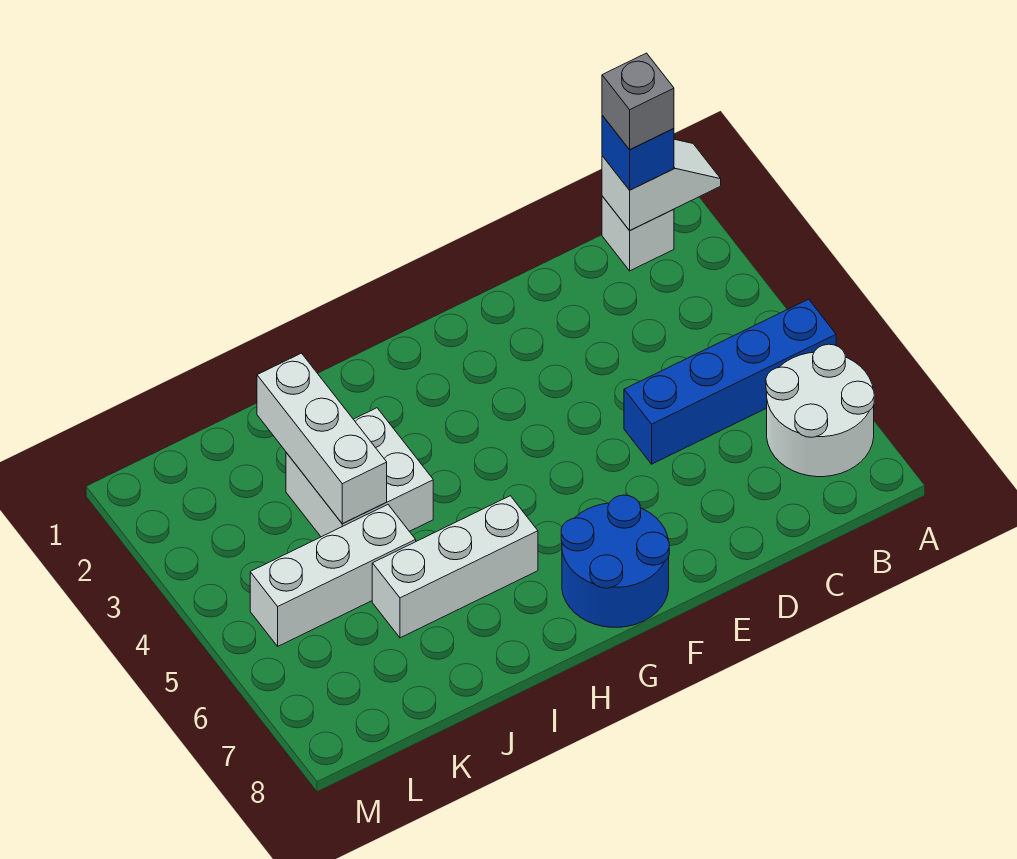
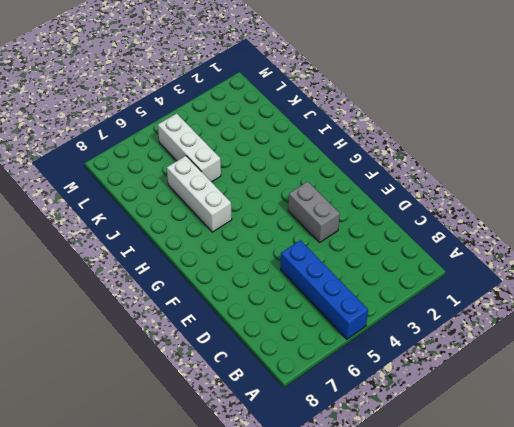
grey brick E3:F3 level 1 -> none
none -> white round brick A6:B7 level 1
none -> white brick B1 level 1

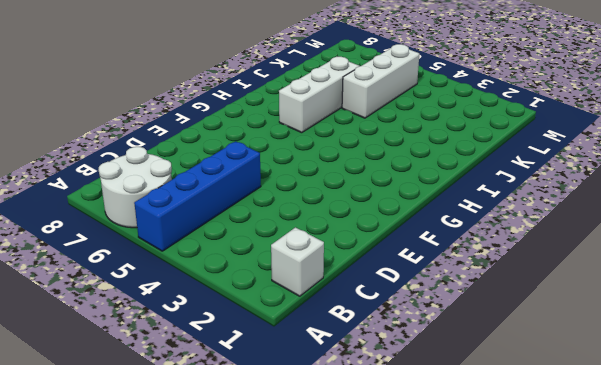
none -> blue round brick F7:G8 level 1
none -> white brick I3:J4 level 1

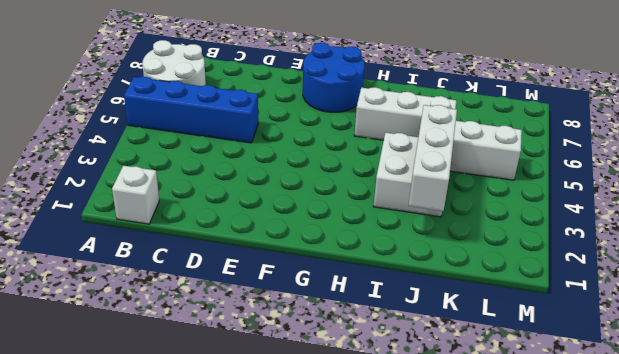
none -> white slope A1:B1 level 2 top B
none -> blue brick B1 level 3

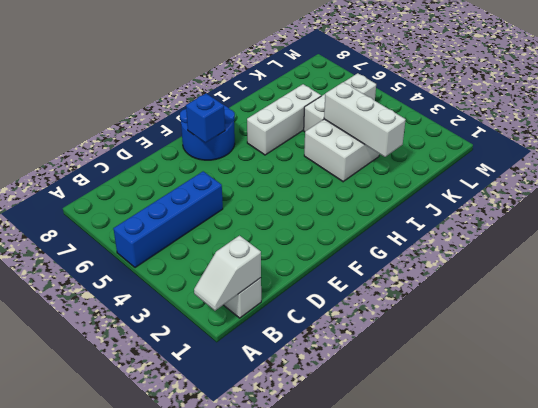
blue brick F7 level 2 -> blue brick B1 level 3
none -> white round brick A6:B7 level 1
none -> grey brick B1 level 4

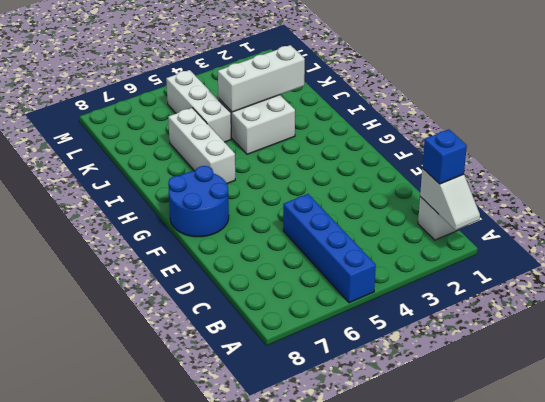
none -> white round brick A6:B7 level 1
none -> grey brick B1 level 4

